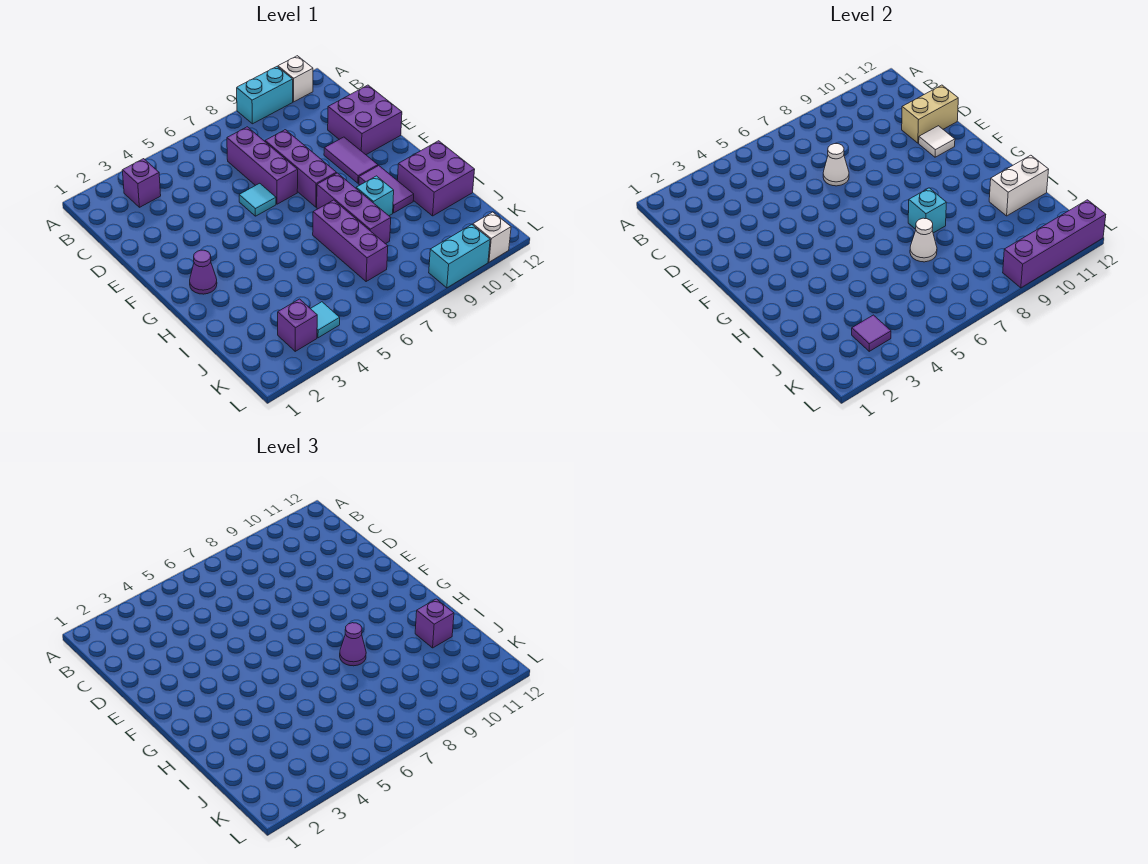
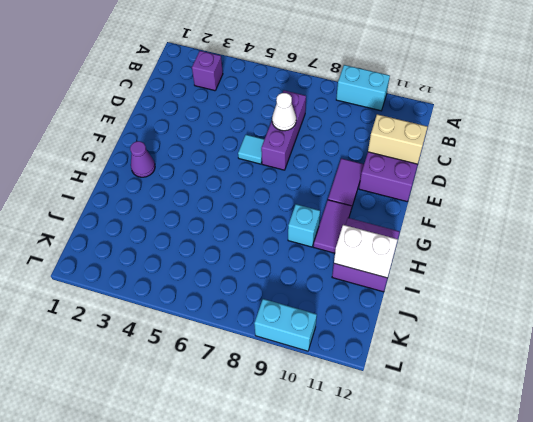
none -> white brick A11 level 1
none -> purple brick D8:F8 level 1
none -> purple brick G8:I8 level 1

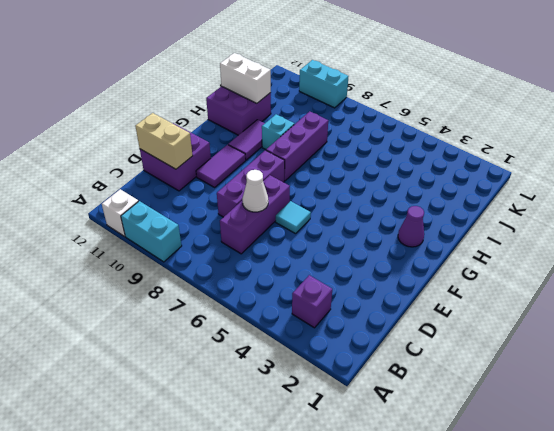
none -> purple brick H7:J7 level 1
none -> purple brick K3 level 1
none -> cyan tile K4 level 1

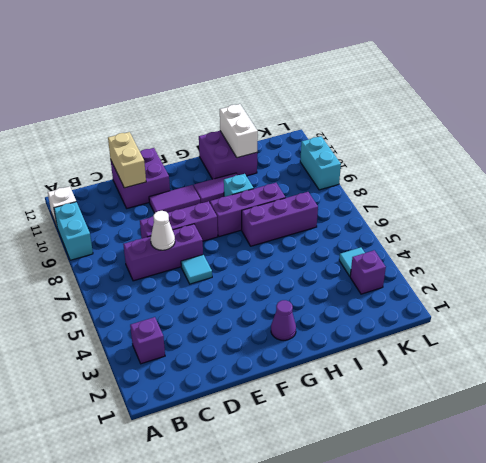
none -> white brick L11 level 1
none -> white tile E11 level 2
none -> cyan brick H8 level 2

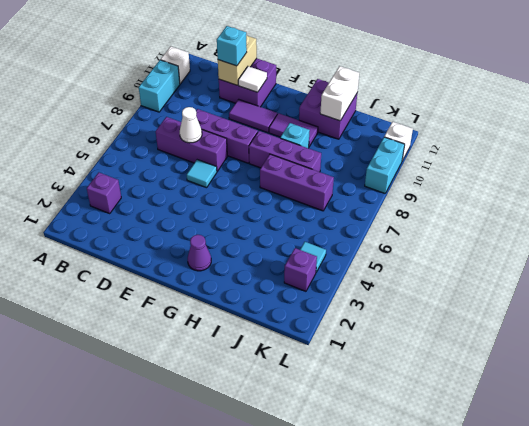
cyan brick D11 level 3 -> cyan brick H8 level 2
none -> white cone I7 level 2
none -> purple tile K3 level 2
none -> purple brick L9:L12 level 2

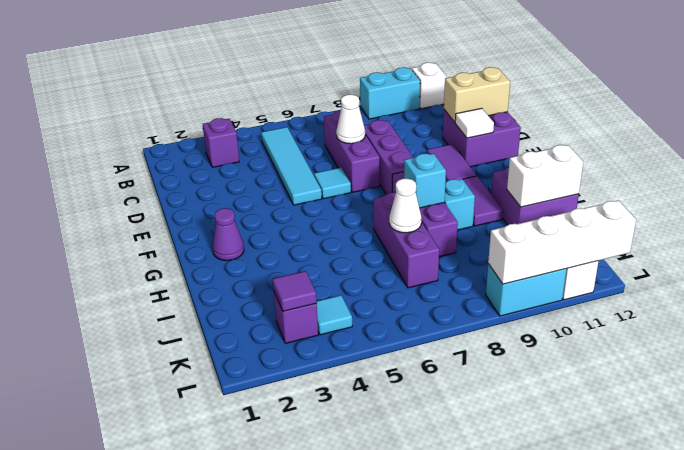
cyan tile B5:E5 level 1 -> none
white brick L9:L12 level 2 -> purple brick L9:L12 level 2
none -> purple cone H8 level 3
none -> purple brick I11 level 3

